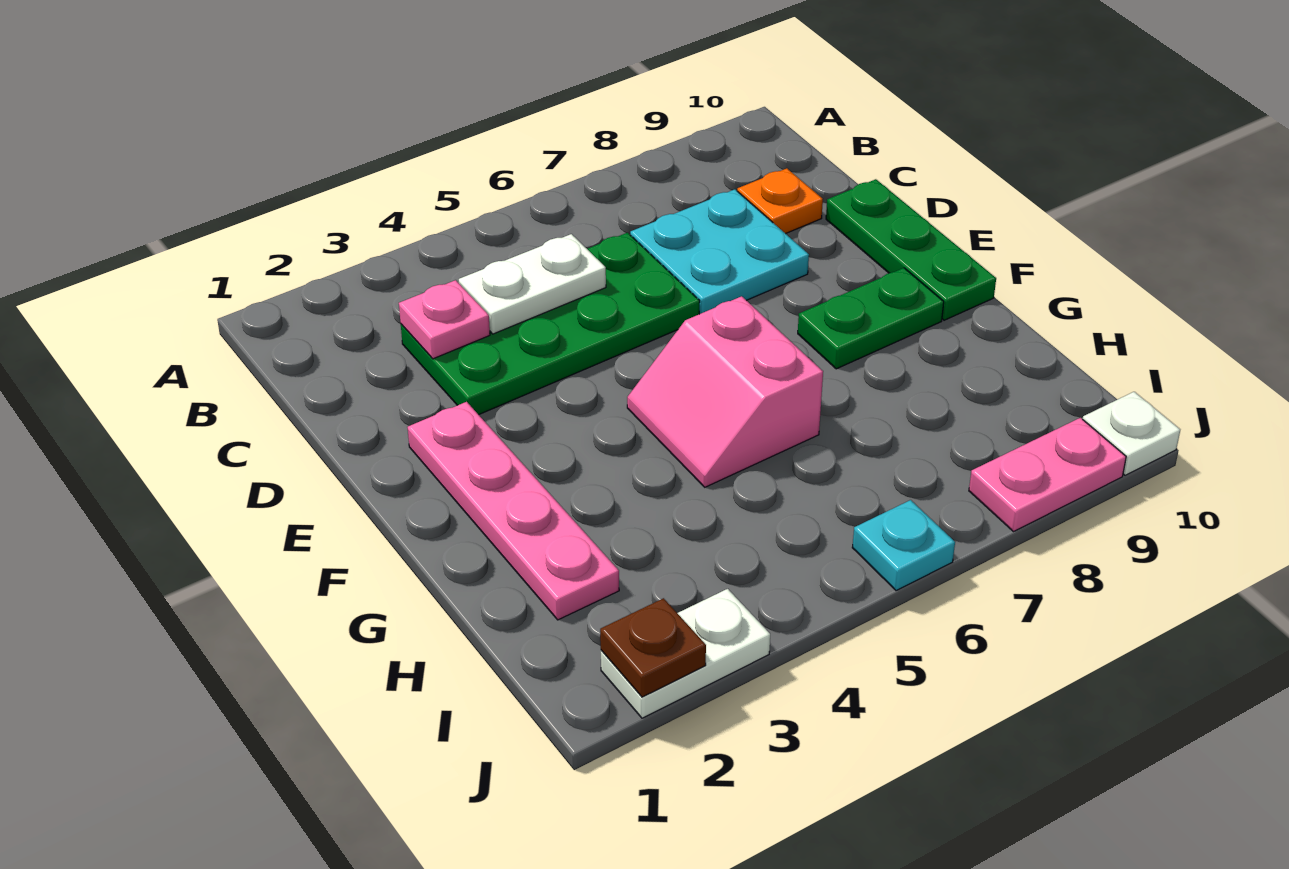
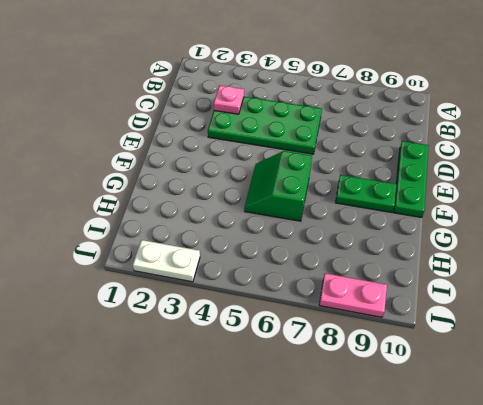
green slope F5:G6 level 1 top 6 -> pink slope F5:G6 level 1 top 6
none -> cyan plate C7:D8 level 1
none -> orange plate C9 level 1
none -> pink plate E2:H2 level 1

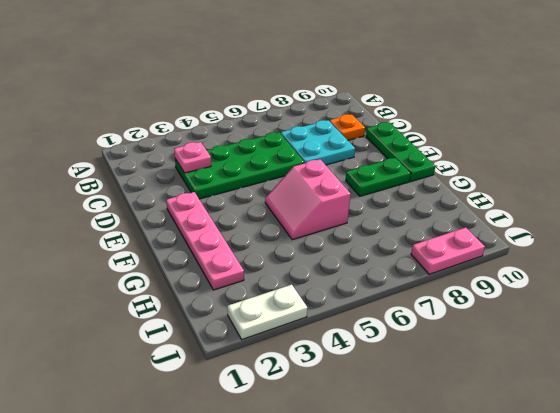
none -> cyan plate J6 level 1
none -> white plate J10 level 1
none -> white plate C4:C5 level 2

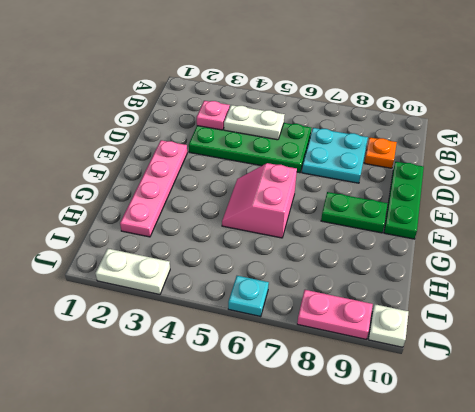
none -> brown plate J2 level 2

